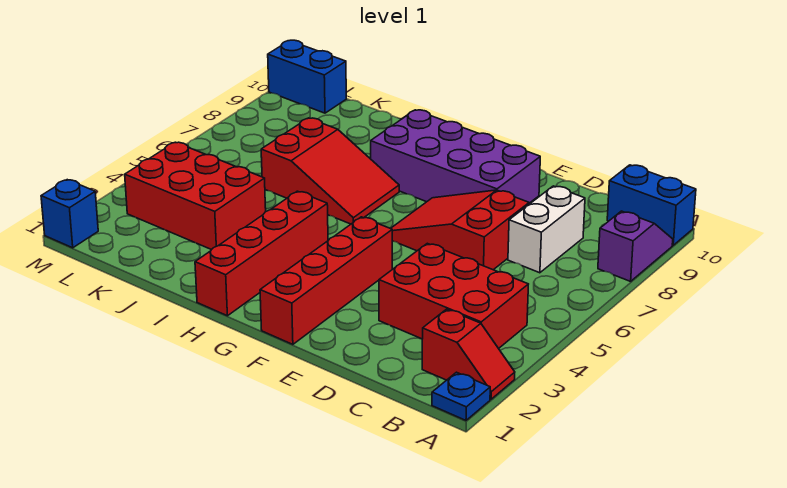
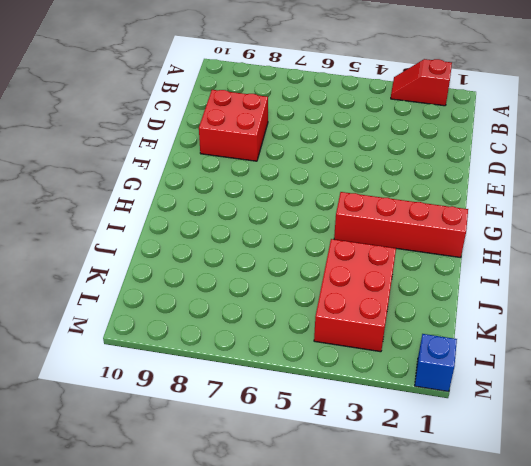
red slope A2:A3 level 1 top 2 -> red slope A2:B2 level 1 top B
red brick D8:E9 level 1 -> purple brick E8:H9 level 1
none -> blue plate A1 level 1
none -> purple slope A8:A9 level 1 top 8
none -> blue brick A10:B10 level 1

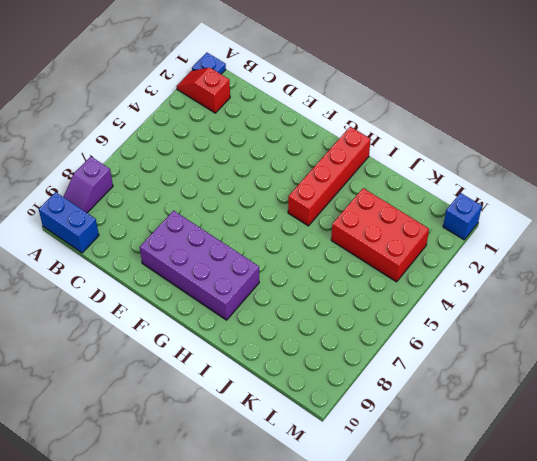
none -> red brick B3:D4 level 1
none -> white brick C7:C8 level 1
none -> red slope D6:F7 level 1 top D

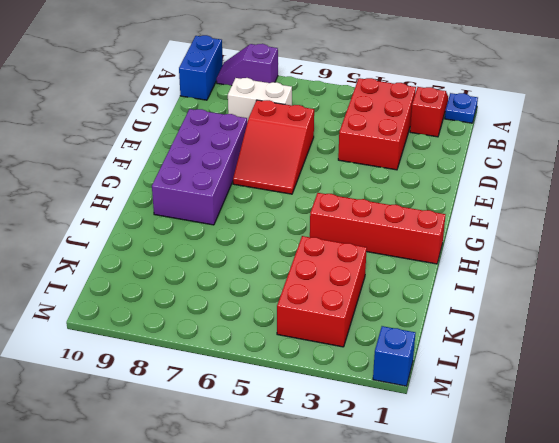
none -> red brick F1:F4 level 1
none -> red slope H6:J7 level 1 top J
none -> blue brick L10:M10 level 1

